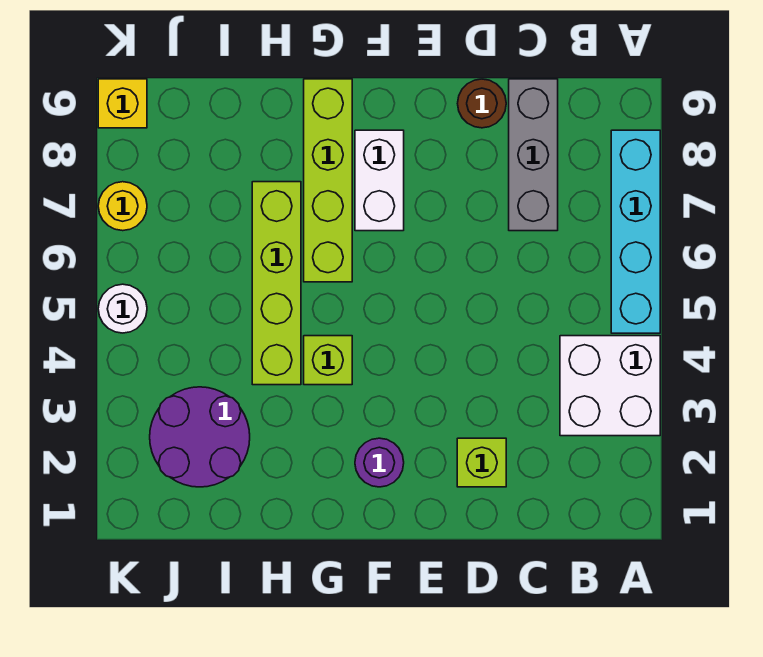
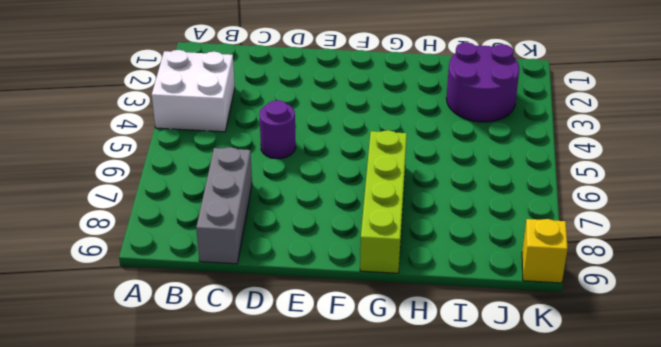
purple round brick D5 level 1 -> purple round brick F2 level 1
none -> cyan brick A5:A8 level 1
none -> lime brick D2 level 1
none -> brown round brick D9 level 1

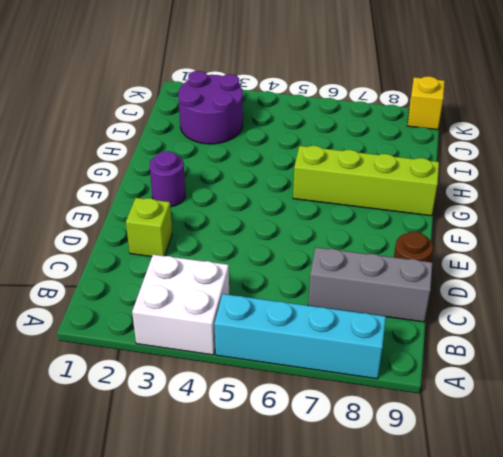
none -> white brick F7:F8 level 1
none -> lime brick G4 level 1
none -> lime brick H4:H7 level 1

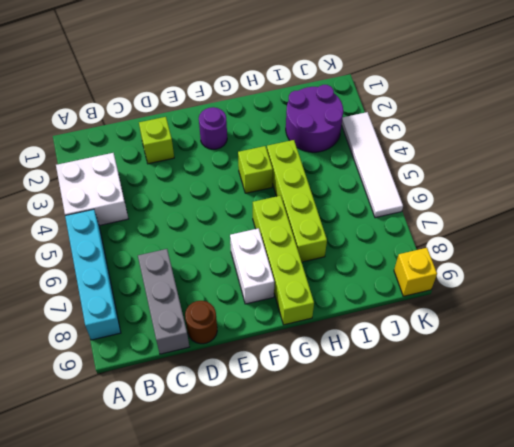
white tile K3:K6 level 1 -> white round brick K5 level 1
none -> yellow round brick K7 level 1

